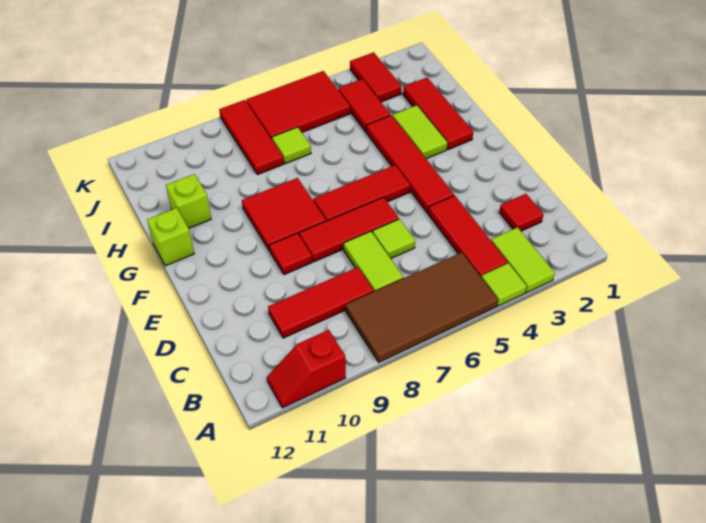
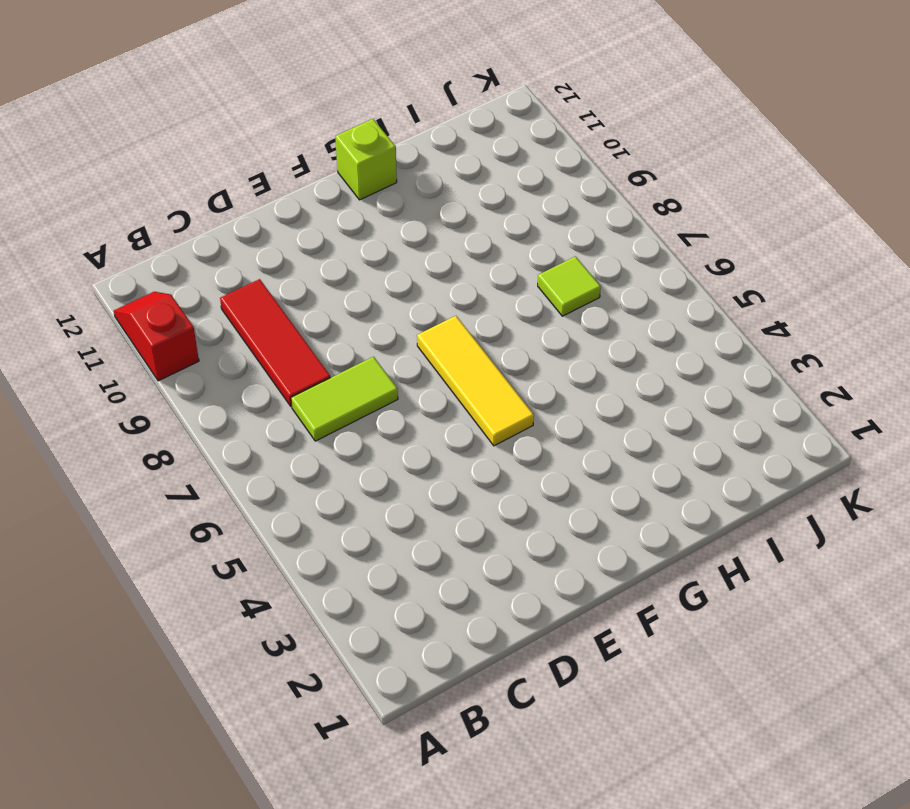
yellow tile F5:F7 level 1 -> red tile F5:F7 level 1
none -> lime tile A3:B3 level 1
none -> lime tile A4 level 1
none -> brown tile A5:B8 level 1

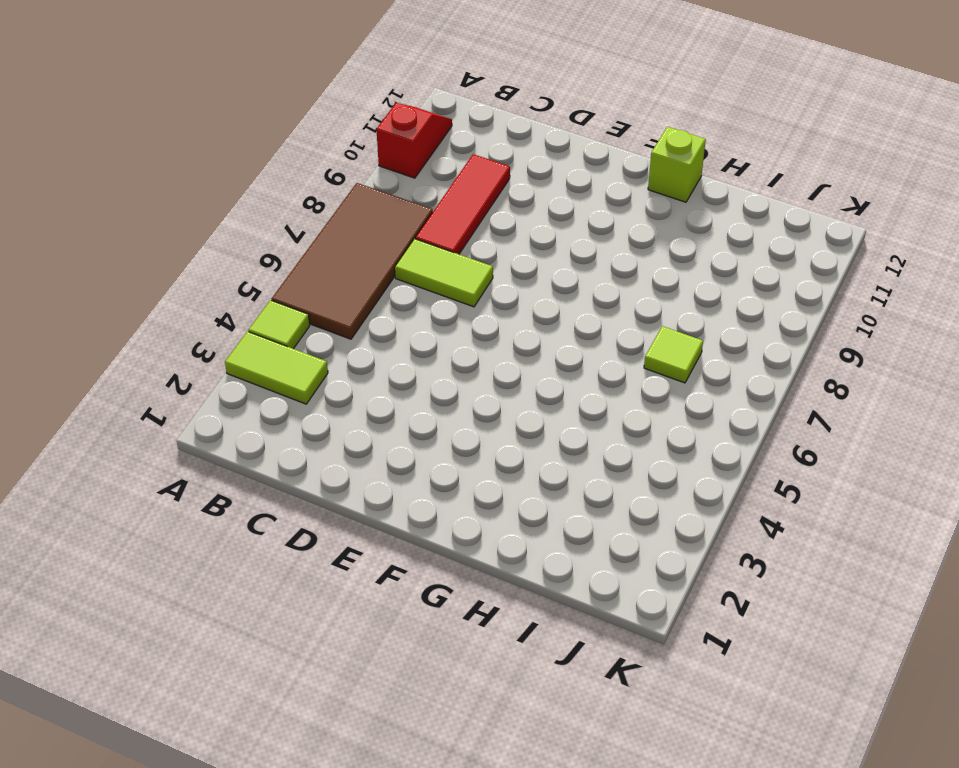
none -> red tile B4:D4 level 1
none -> red tile C2 level 1
none -> lime tile D6 level 1

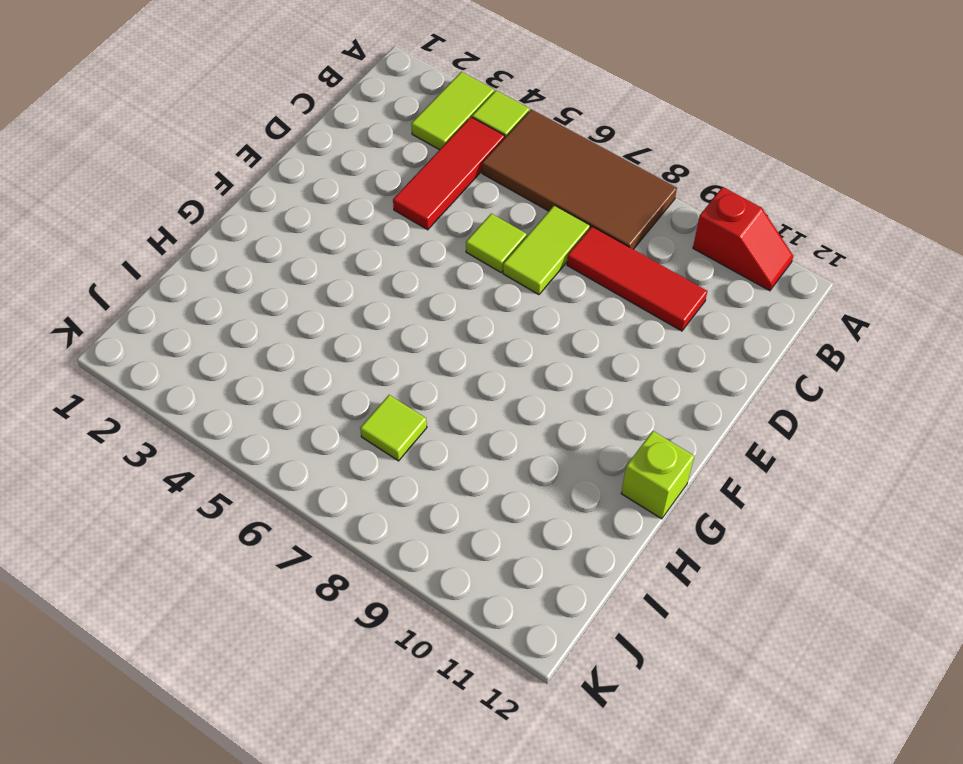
none -> red tile C2 level 1
none -> red tile E4:H4 level 1
none -> red tile E6:E8 level 1

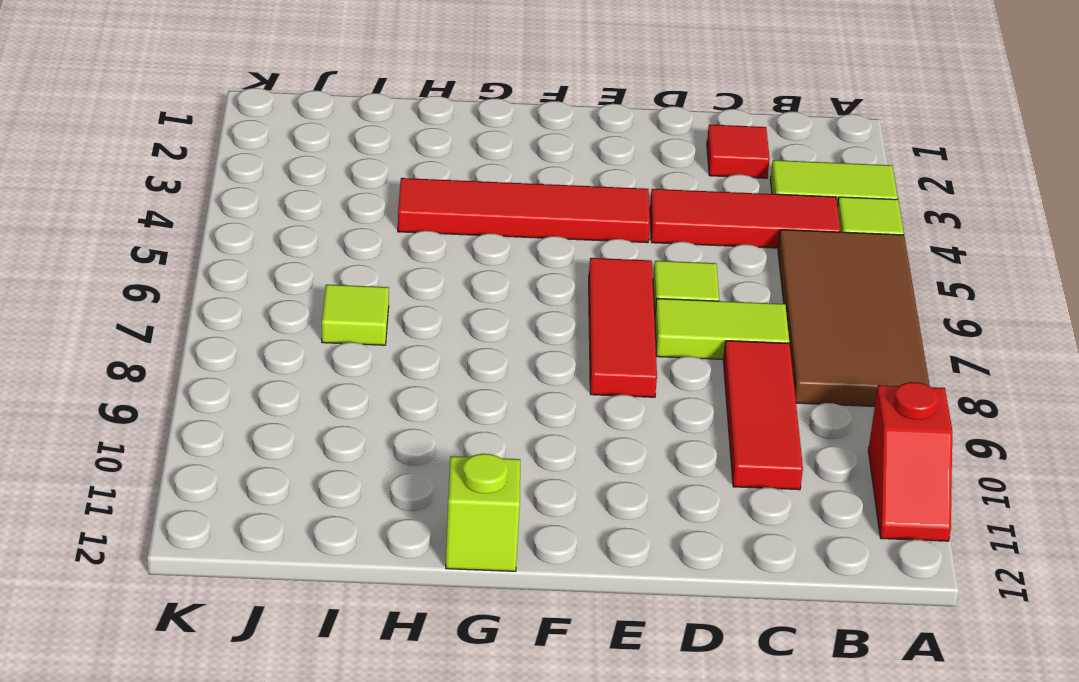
none -> red tile E9 level 1
none -> red tile F5:F7 level 1
none -> red tile F8:G9 level 1

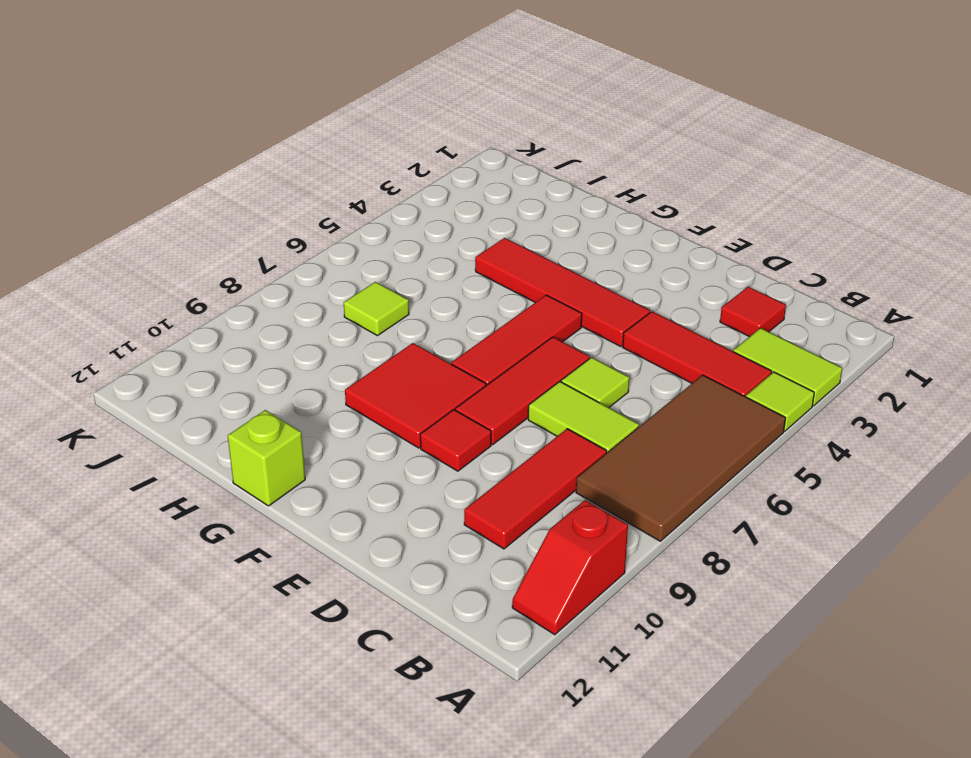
none -> red tile G2:I2 level 1
none -> lime tile G3:H3 level 1
none -> lime brick H11 level 1

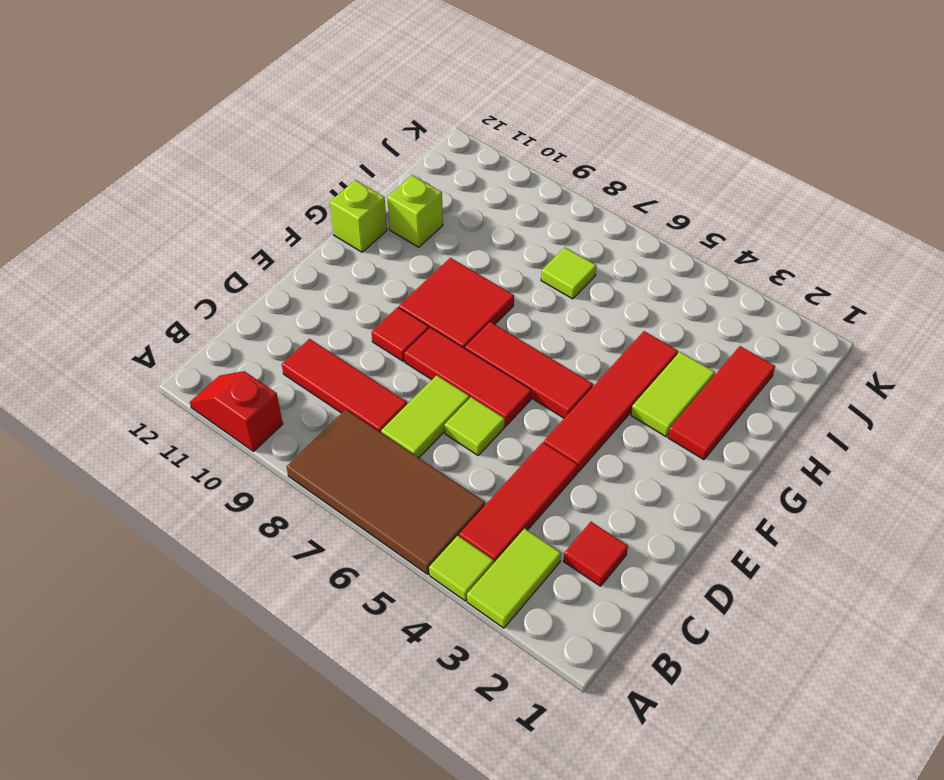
none -> red tile I4:J4 level 1
none -> red tile I8:K8 level 1
none -> red tile J3:K3 level 1

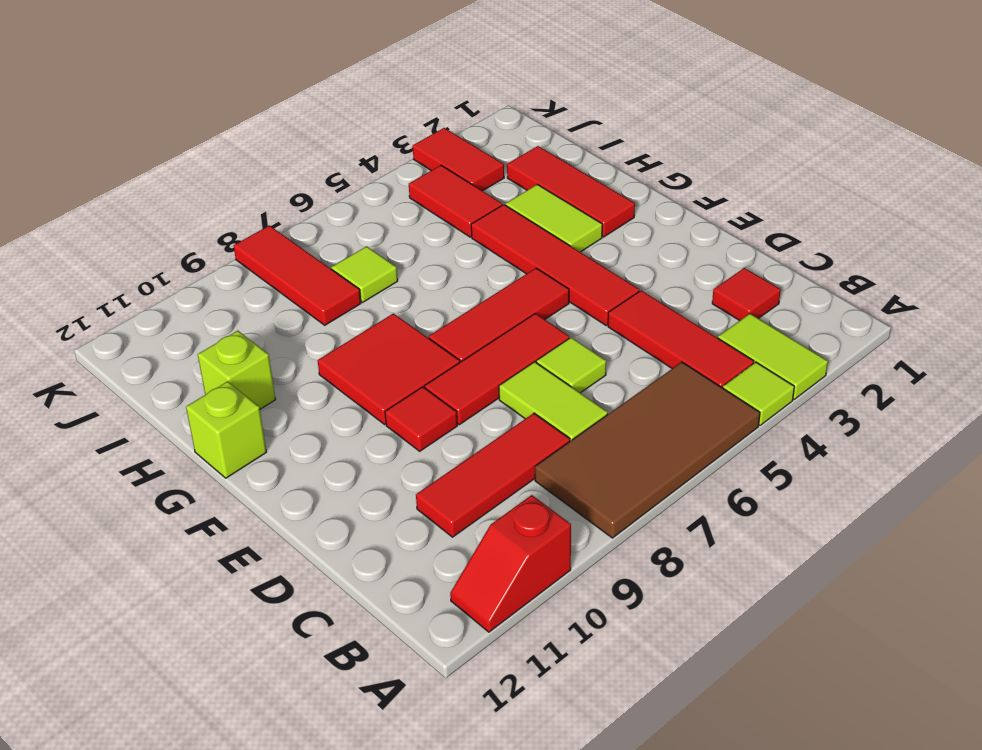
none -> red tile J5:K7 level 1

